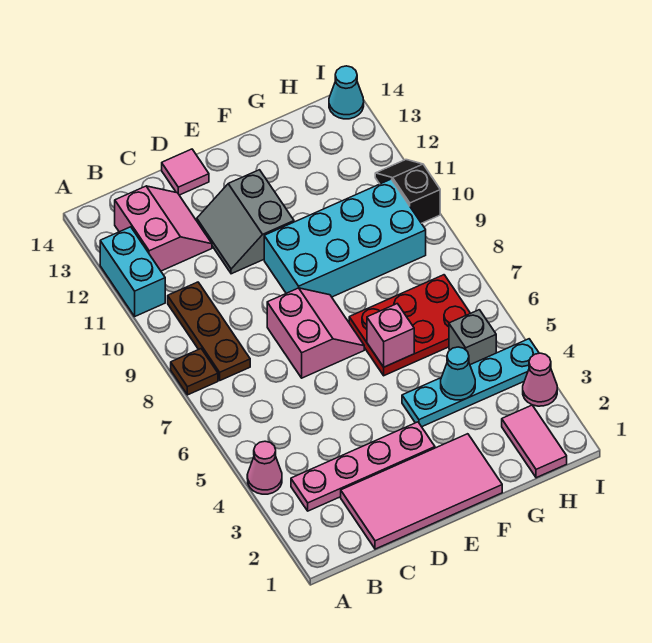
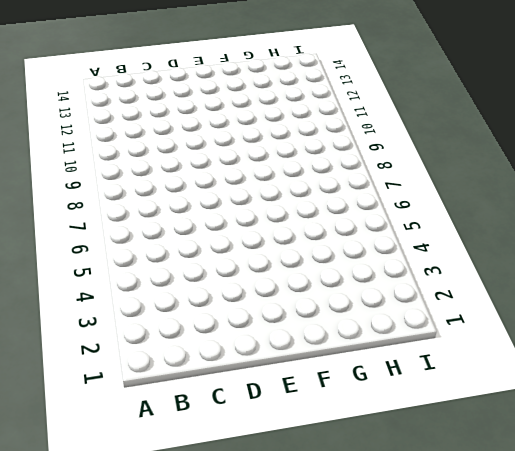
none -> pink cone A4 level 1
none -> brown plate A8 level 1
none -> cyan brick A11:A12 level 1

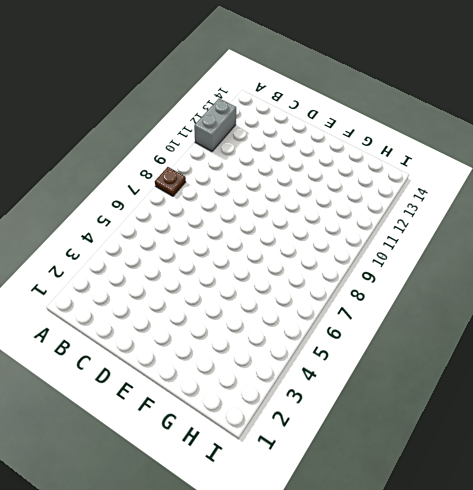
grey brick A11:A12 level 1 -> cyan brick A11:A12 level 1
none -> pink cone A4 level 1
none -> pink plate B3:E3 level 1
none -> brown plate B8:B10 level 1

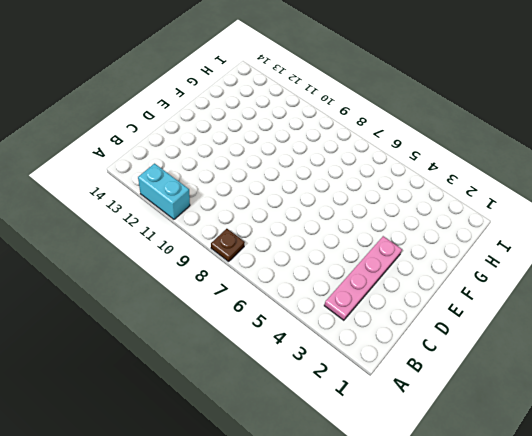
none -> pink cone A4 level 1
none -> brown plate B8:B10 level 1
none -> pink slope B12:C13 level 1 top B

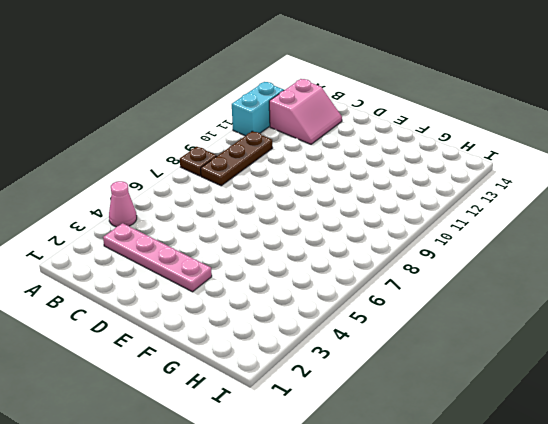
none -> pink tile C1:F2 level 1
none -> pink slope D7:E8 level 1 top D
none -> grey slope D11:E12 level 1 top E

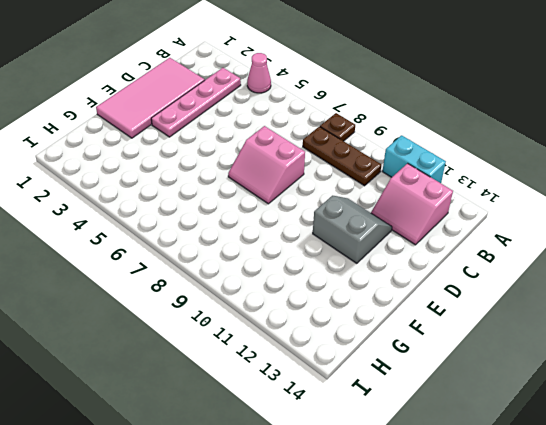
none -> pink tile D14 level 1
none -> cyan brick E9:H10 level 1
none -> cyan plate F4:I4 level 1

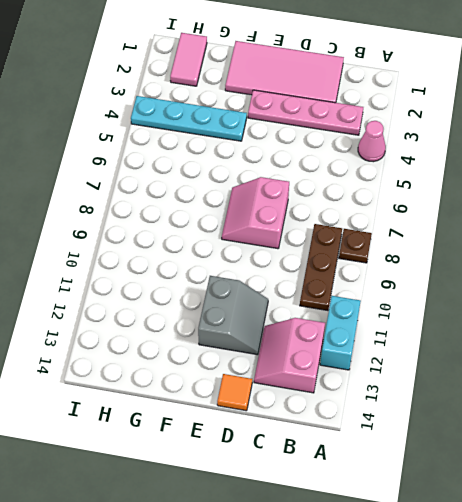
orange tile D14 level 1 -> pink tile D14 level 1
none -> cyan brick E9:H10 level 1
none -> red plate F6:H7 level 1
none -> grey brick H5 level 1

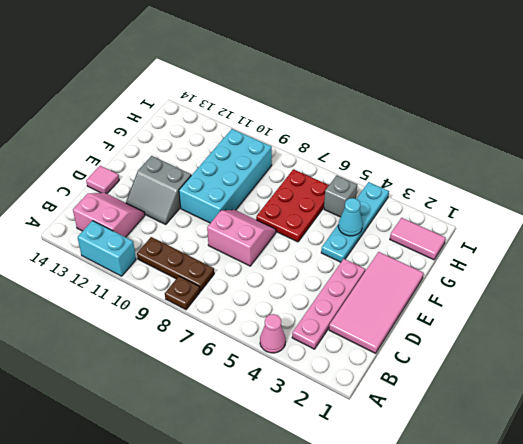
none -> pink cone I3 level 1
none -> black slope I10:I11 level 1 top 10
none -> cyan cone I14 level 1

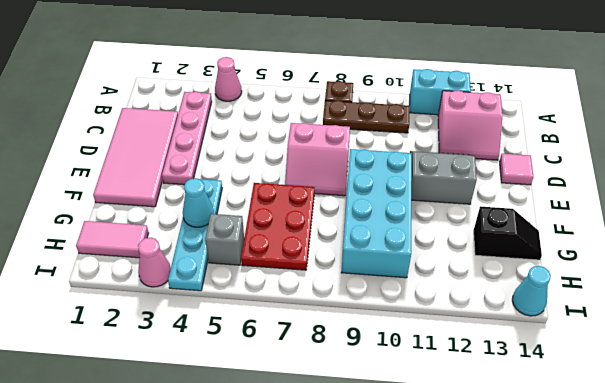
black slope G13:G14 level 1 top 13 -> black slope I10:I11 level 1 top 10
none -> pink brick F6 level 2

